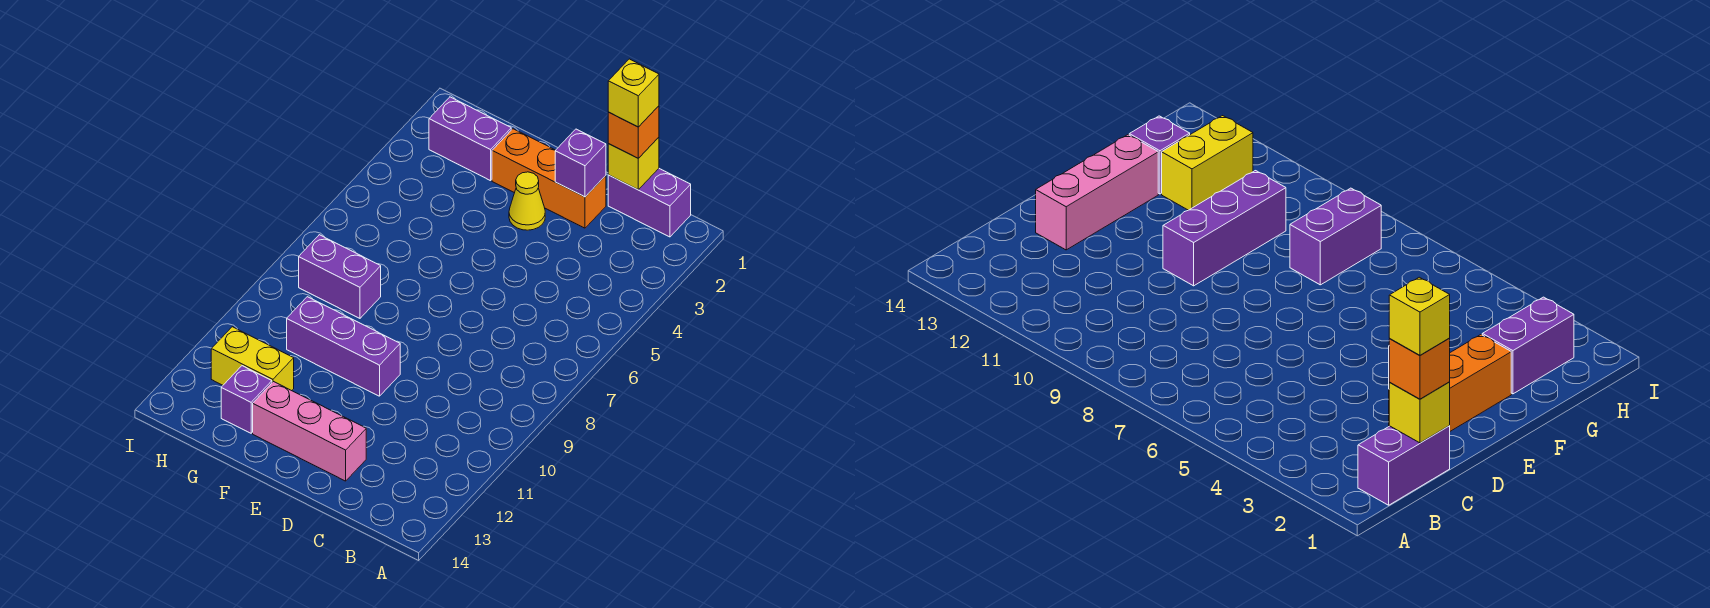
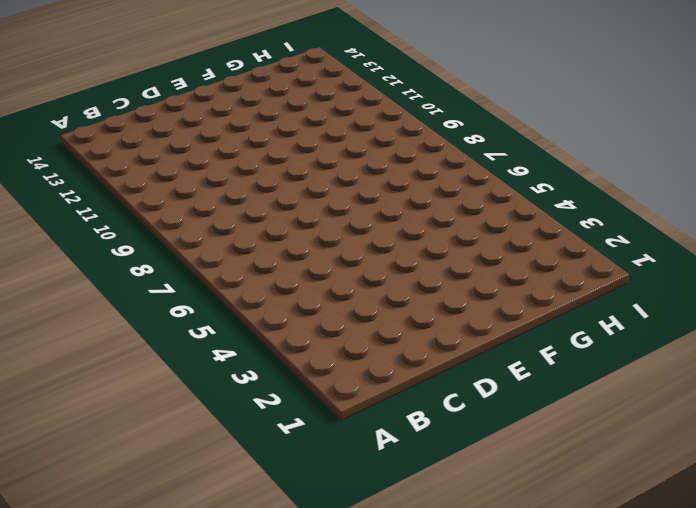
none -> purple brick B1:C1 level 1
none -> orange brick D2:F2 level 1
none -> pink brick D13:F13 level 1

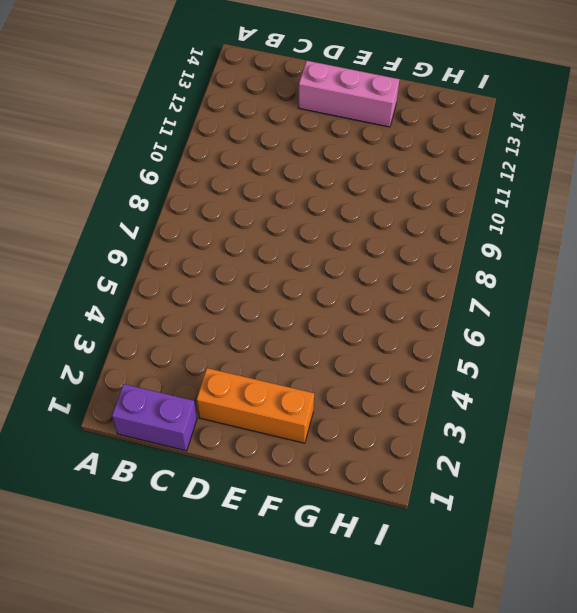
none -> yellow cone E3 level 1
none -> purple brick E10:G10 level 1
none -> purple brick G2:H2 level 1

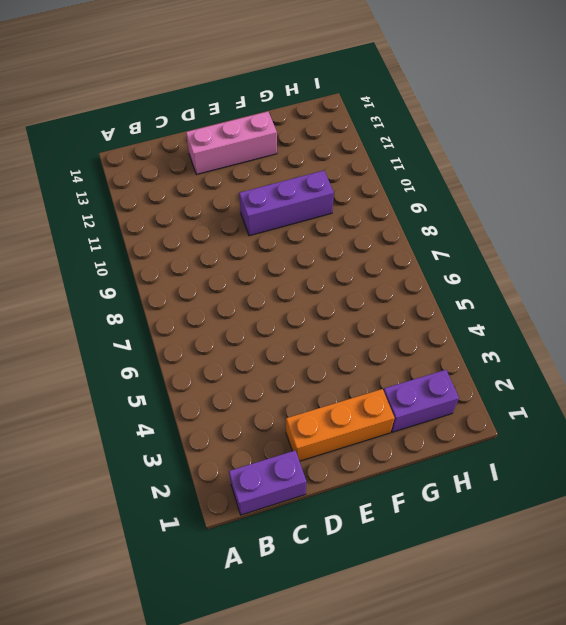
none -> yellow cone E3 level 1
none -> purple brick G8:H8 level 1
none -> yellow brick G12:H12 level 1

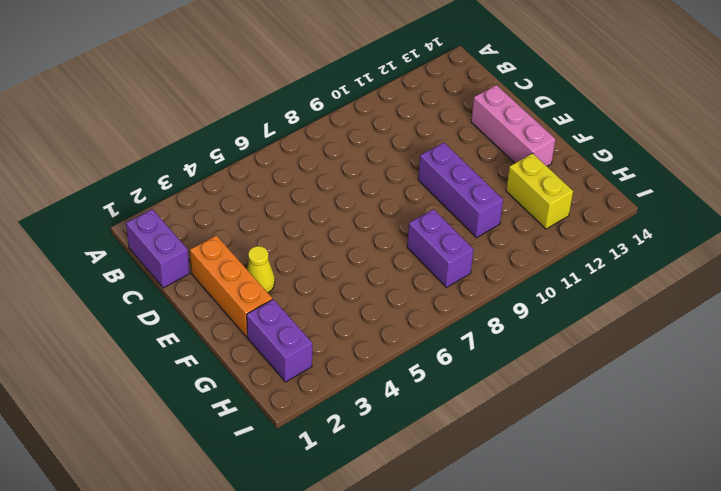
none -> purple brick G13 level 1
none -> yellow brick C1 level 2
none -> purple brick D2 level 2

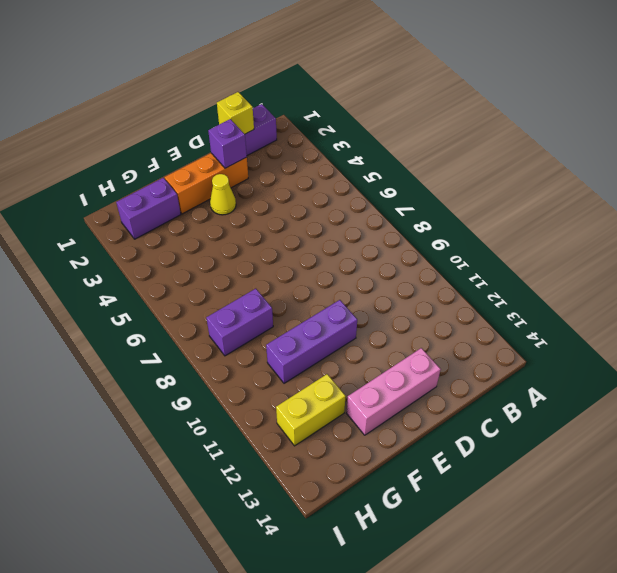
none -> purple brick G13 level 1
none -> orange brick C1 level 3
none -> yellow brick C1 level 4

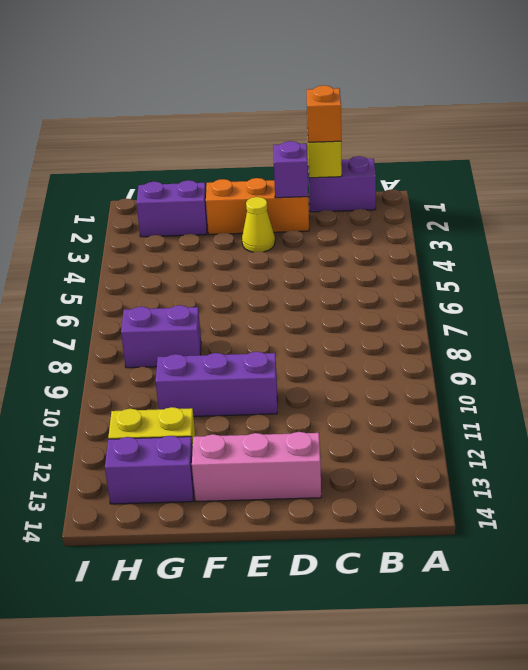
purple brick G13:H13 level 1 -> purple brick G13 level 1
none -> yellow brick C1 level 4

